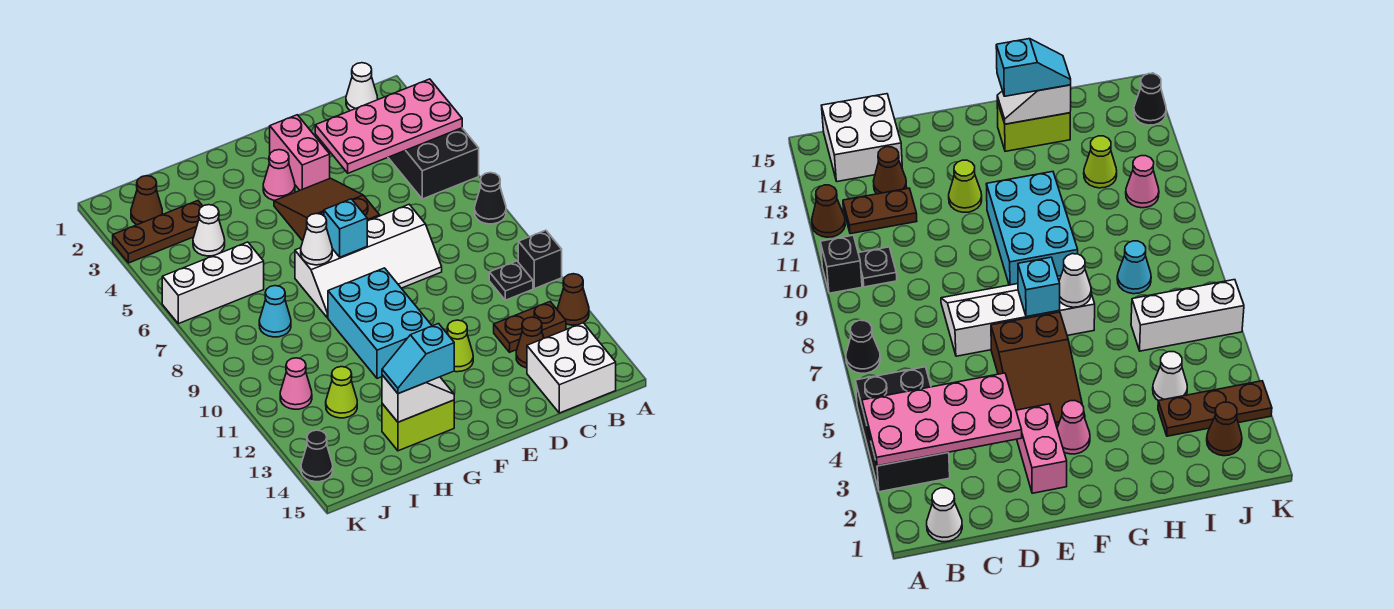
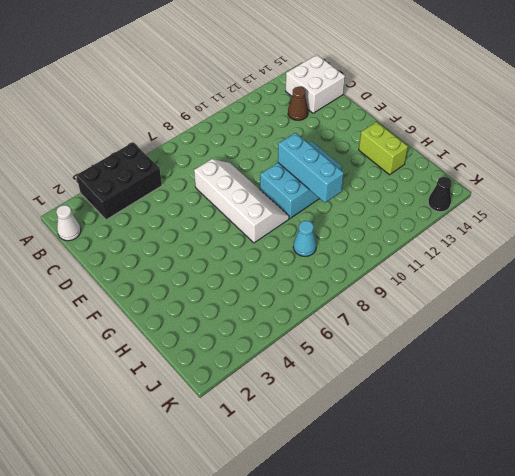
cyan brick F10:H10 level 2 -> none
none -> black cone A7 level 1
none -> black brick A10 level 1
none -> brown cone A12 level 1

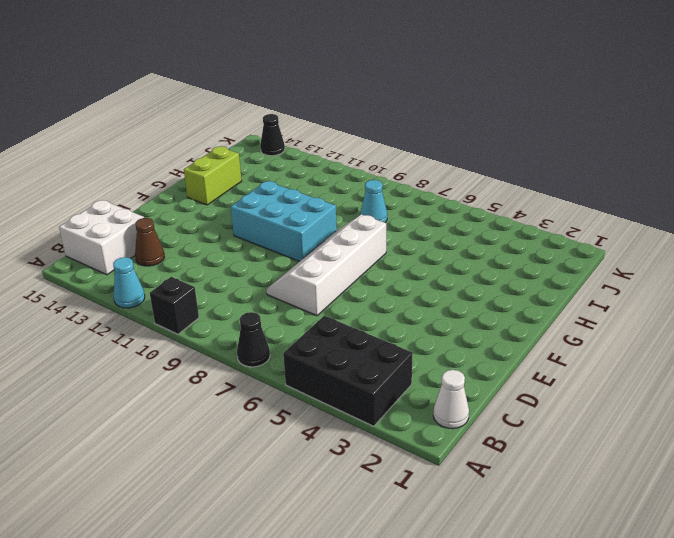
cyan cone A12 level 1 -> brown cone A12 level 1
none -> black plate B10 level 1
none -> brown plate B12:C12 level 1
none -> pink brick E2:E3 level 1

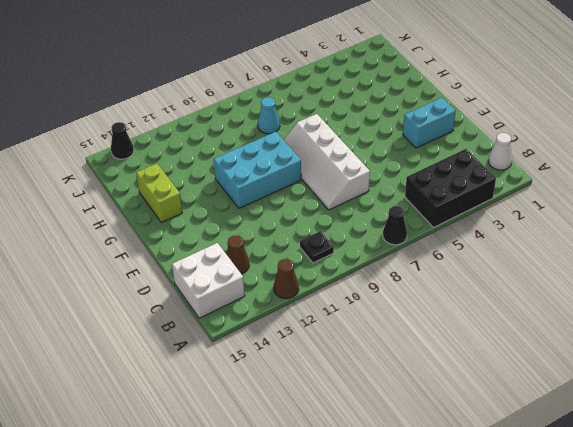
cyan brick E2:E3 level 1 -> pink brick E2:E3 level 1
none -> black brick A10 level 1
none -> brown plate B12:C12 level 1
none -> brown slope E4:F6 level 1 top 6

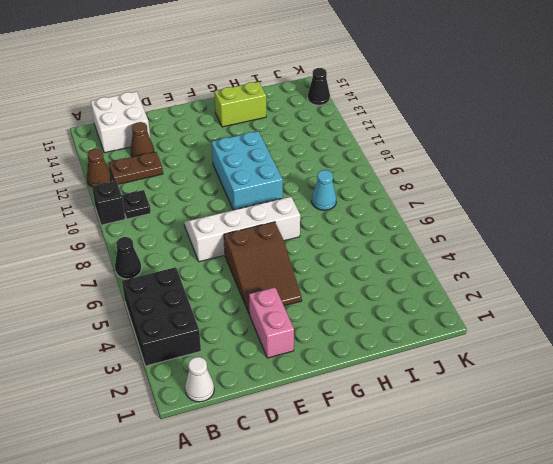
none -> lime cone E12 level 1
none -> pink cone F3 level 1
none -> brown plate I3:K3 level 1

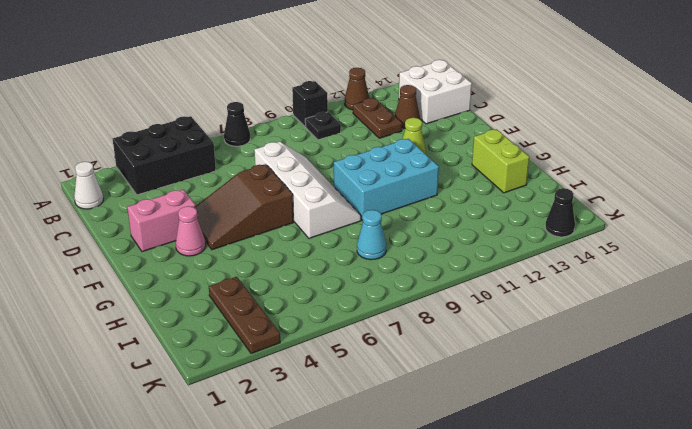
none -> white cone I4 level 1
none -> white brick I6:K6 level 1
none -> lime cone I12 level 1

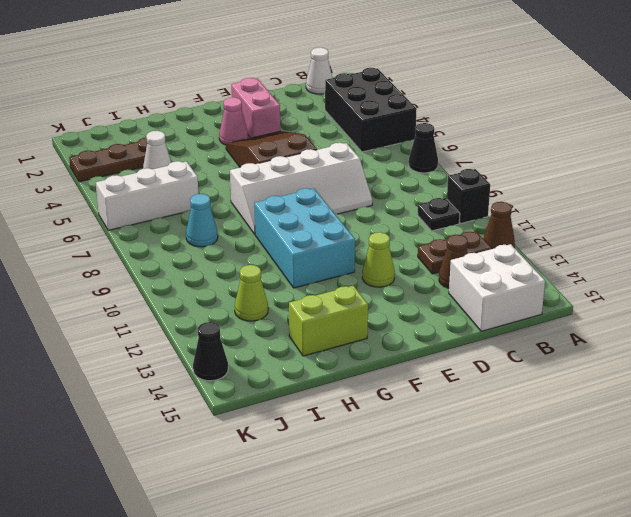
none -> brown cone J2 level 1
none -> pink cone J11 level 1
none -> pink plate A3:D4 level 2

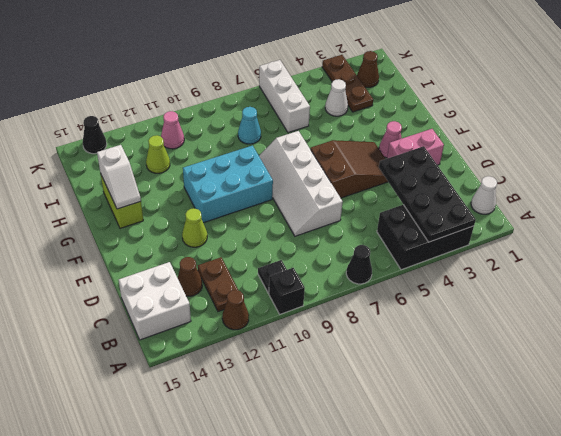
black plate A3:D4 level 2 -> pink plate A3:D4 level 2
none -> cyan brick F7 level 2
none -> white cone G7 level 2
none -> cyan slope G14:H14 level 3 top G

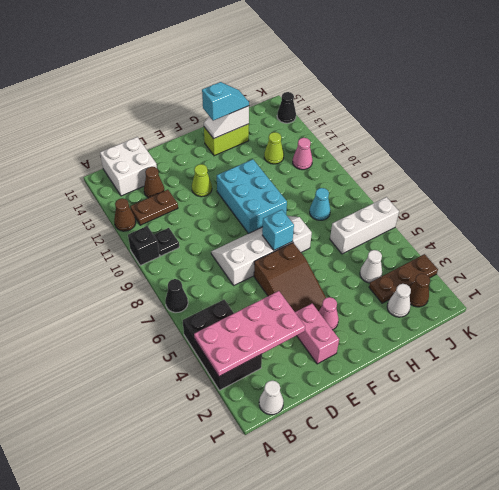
white cone I2 level 1 -> white cone G7 level 2

